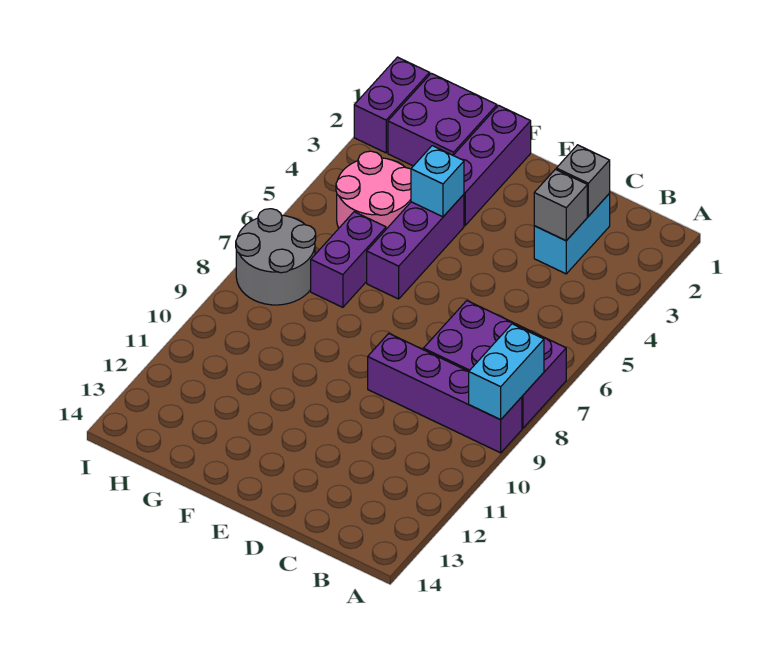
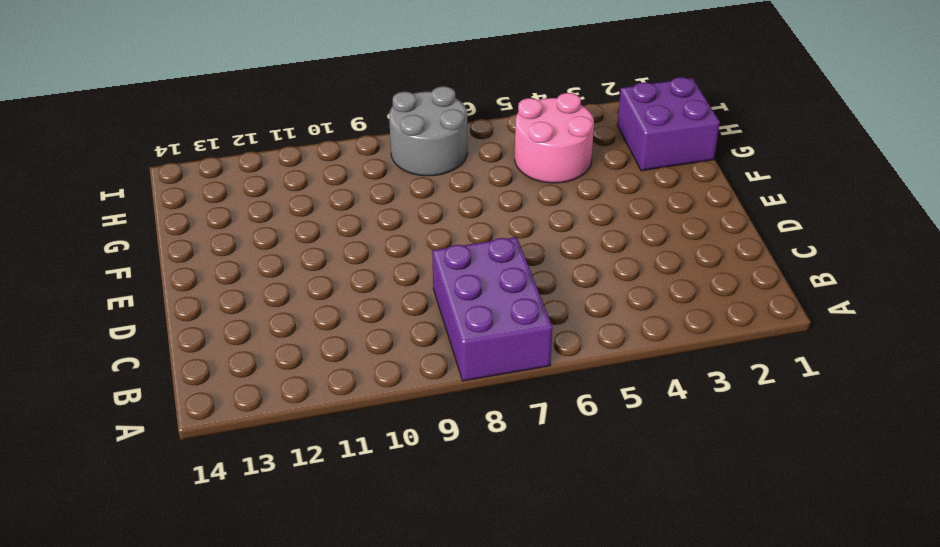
none -> purple brick A9:D9 level 1
none -> cyan brick C2:C3 level 1
none -> purple brick F1:F3 level 1

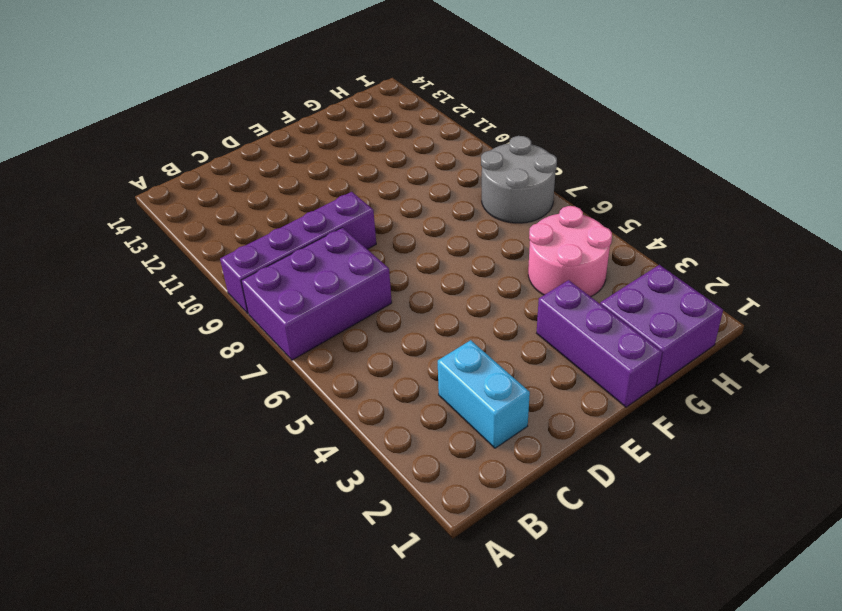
none -> purple brick F4:F6 level 1
none -> purple brick G6:G7 level 1
none -> purple brick I1:I2 level 1

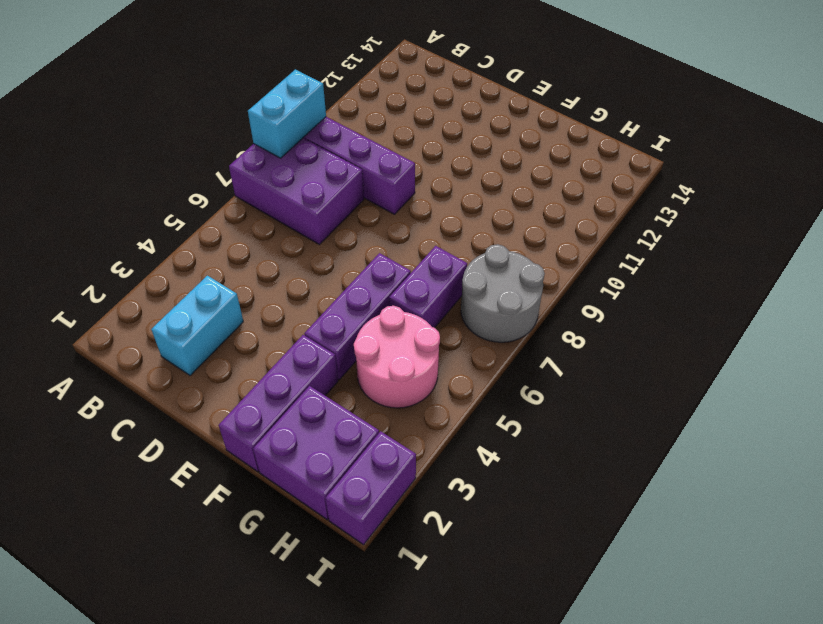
none -> grey brick C2 level 2
none -> grey brick C3 level 2
none -> cyan brick F4 level 2

